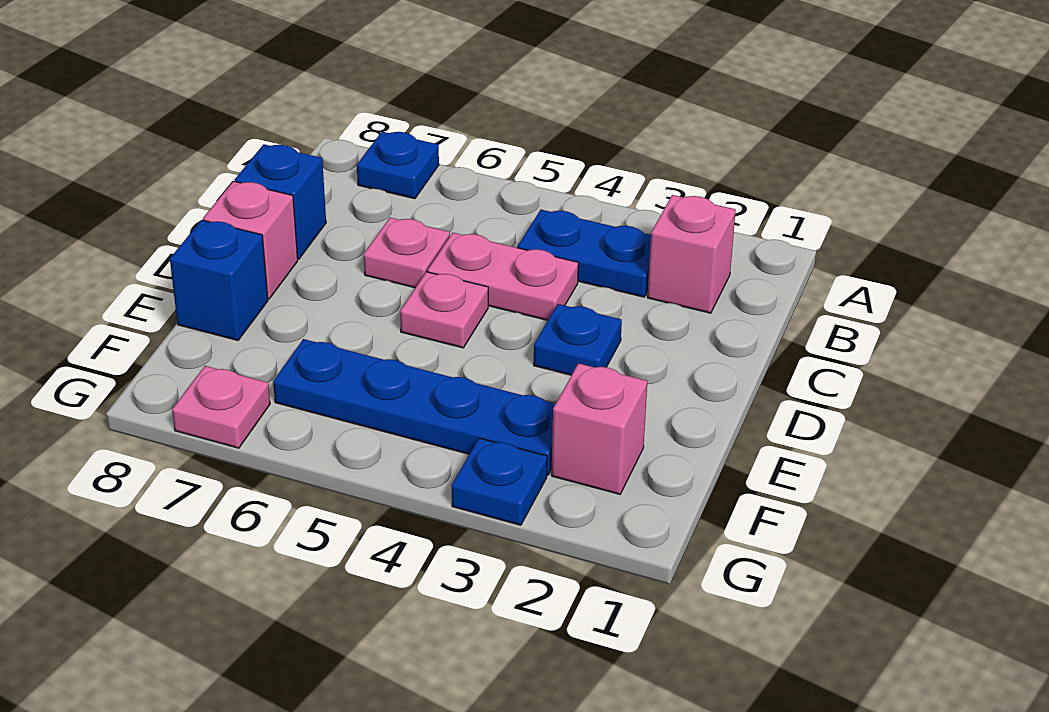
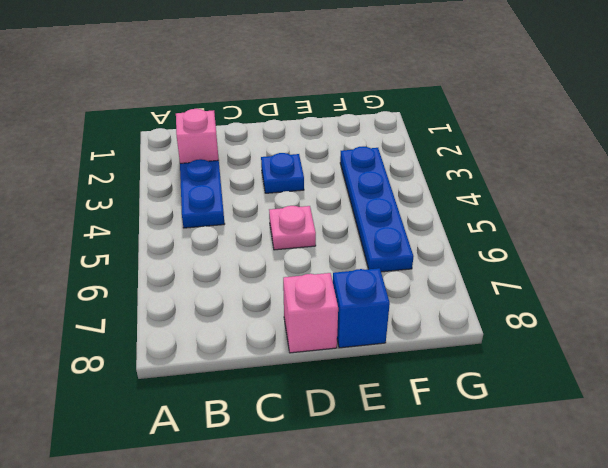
none -> blue plate A7 level 1
none -> pink plate C4:C5 level 1
none -> pink plate C6 level 1

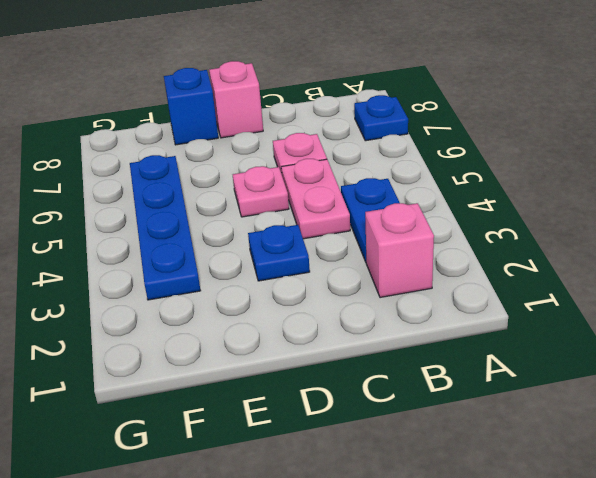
none -> blue brick C8 level 1
none -> pink brick F2 level 1
none -> blue plate G3 level 1

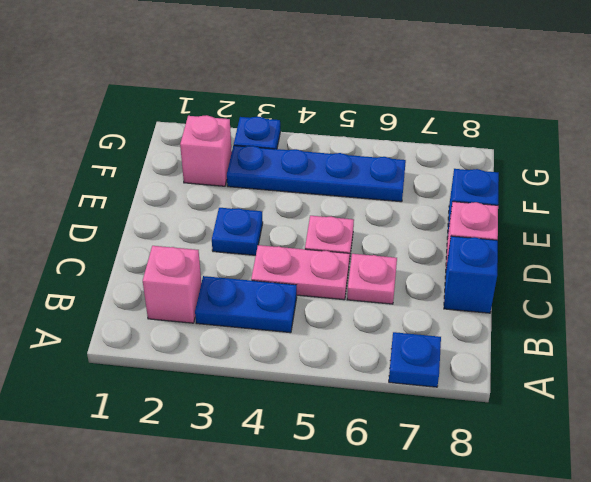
none -> pink plate G7 level 1

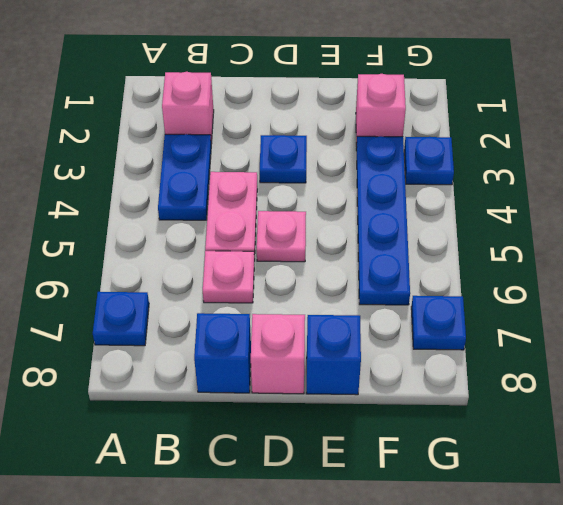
blue plate G7 level 1 -> pink plate G7 level 1

